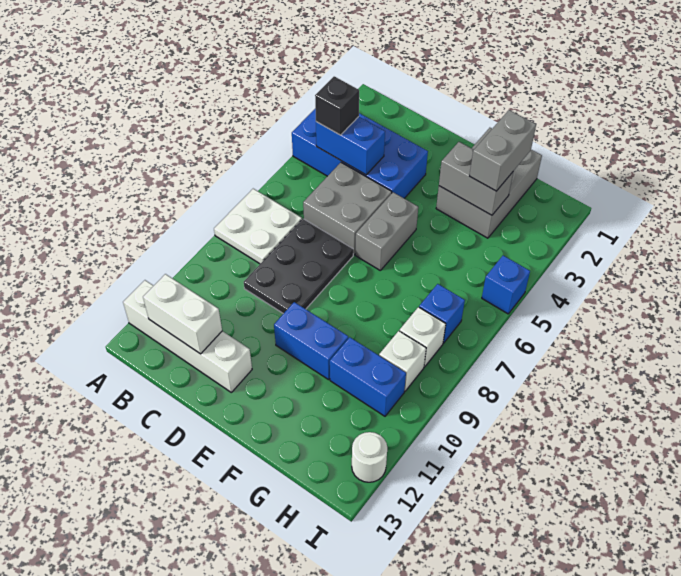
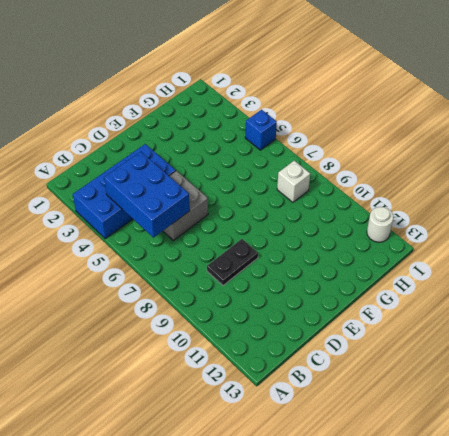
blue brick B4:C6 level 2 -> blue brick B4:C4 level 2
black plate C9:D9 level 1 -> black plate C7:D9 level 1
none -> white plate A7:B8 level 1
none -> white brick A12:D12 level 1
none -> grey brick E5:E6 level 1

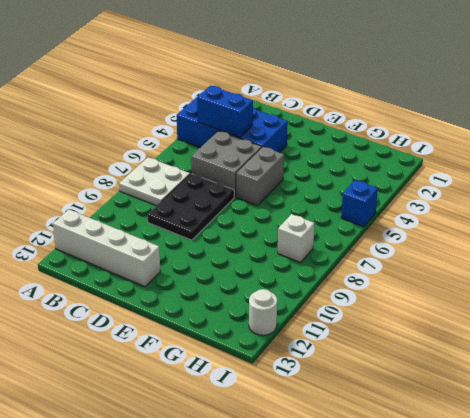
none -> blue brick E10:F10 level 1
none -> grey brick F1:G3 level 1
none -> blue brick G10:H10 level 1

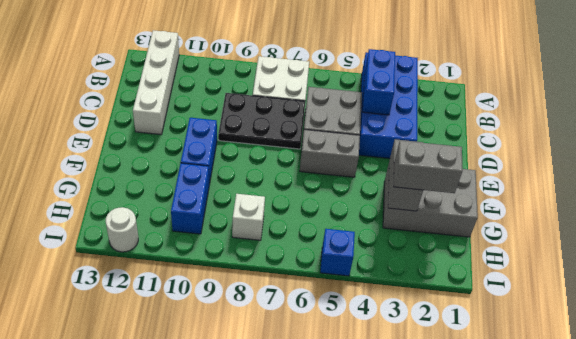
none -> blue brick H7 level 1
none -> white brick H9 level 1
none -> white brick B12:C12 level 2

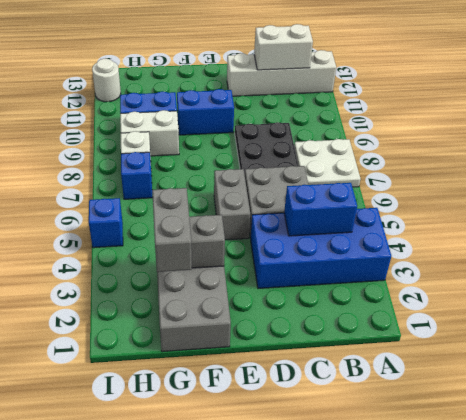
white brick G9:H9 level 1 -> white brick H9 level 1
none -> black brick B4 level 3

